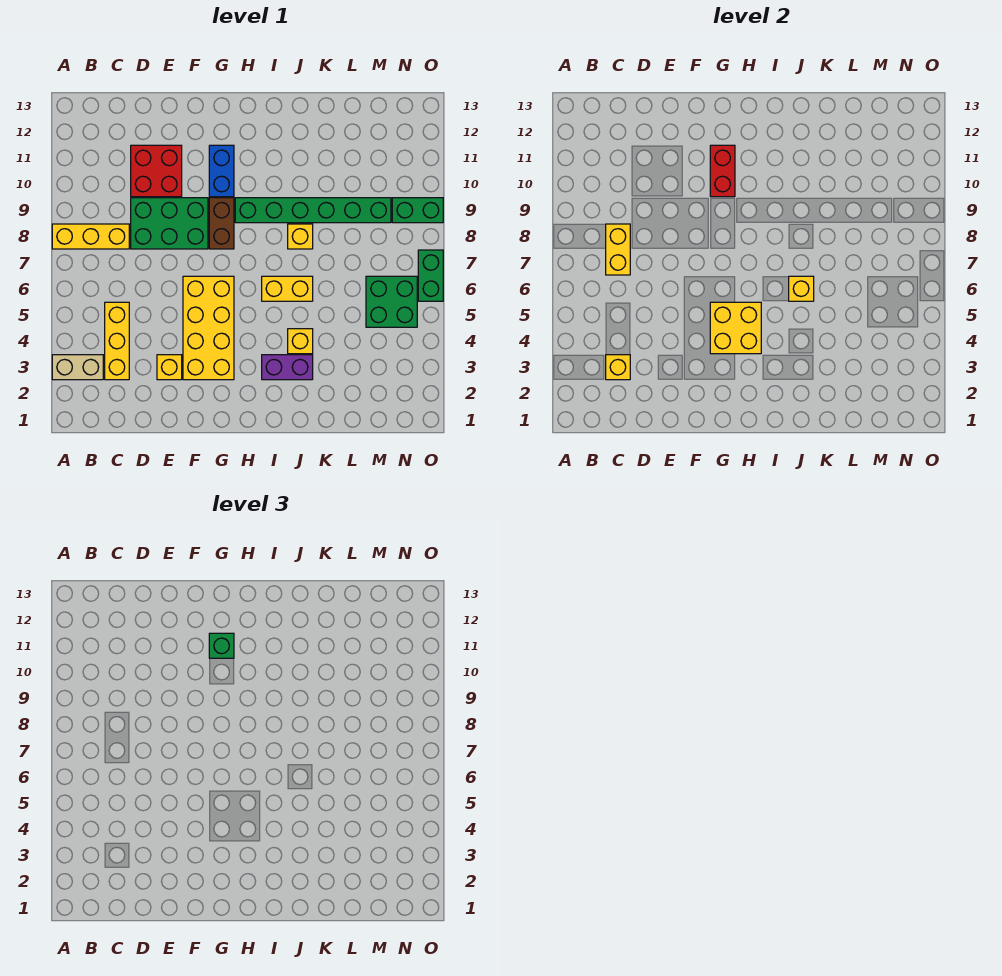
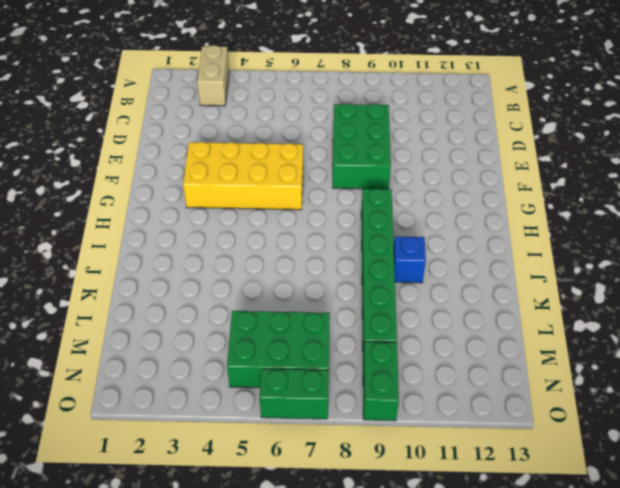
blue brick J10 level 1 -> none
green brick M5:N7 level 1 -> green brick M5:N6 level 1
none -> yellow brick A8:C8 level 1
none -> yellow brick C3:C5 level 1
none -> red brick D10:E11 level 1

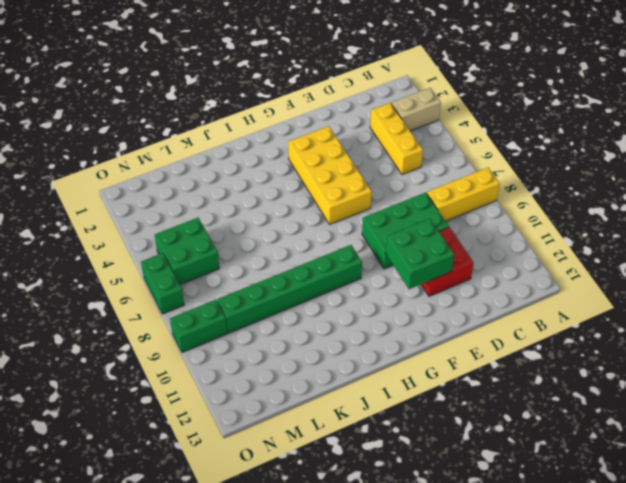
green brick E10:F11 level 2 -> none
none -> yellow brick E3 level 1
none -> brown brick G8:G9 level 1
none -> blue brick G10:G11 level 1

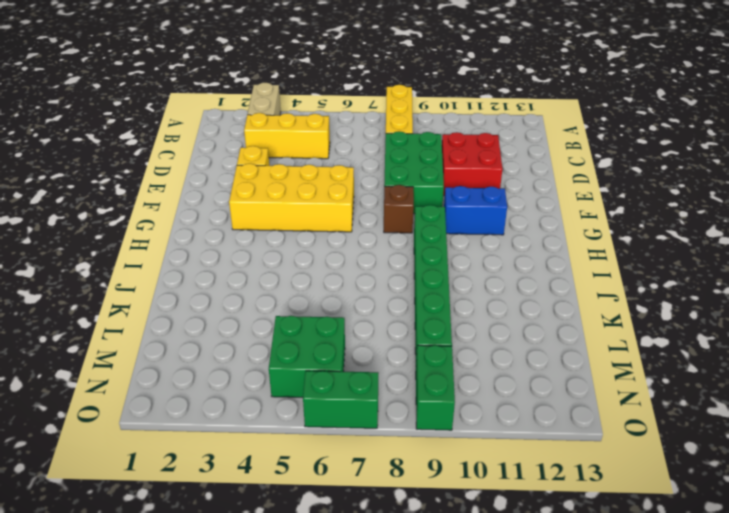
brown brick G8 level 1 -> brown brick G8:G9 level 1
none -> purple brick I3:J3 level 1
none -> yellow brick I6:J6 level 1
none -> yellow brick J4 level 1

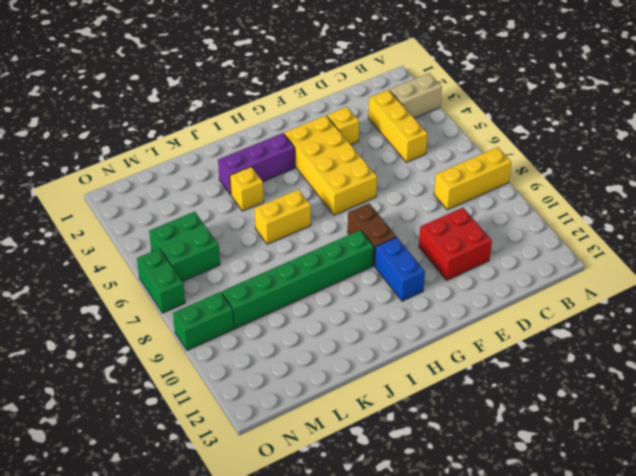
purple brick H3:J3 level 1 -> purple brick I3:J3 level 1
none -> green brick D8:F9 level 1
none -> yellow brick J8 level 1
none -> yellow brick C3 level 2

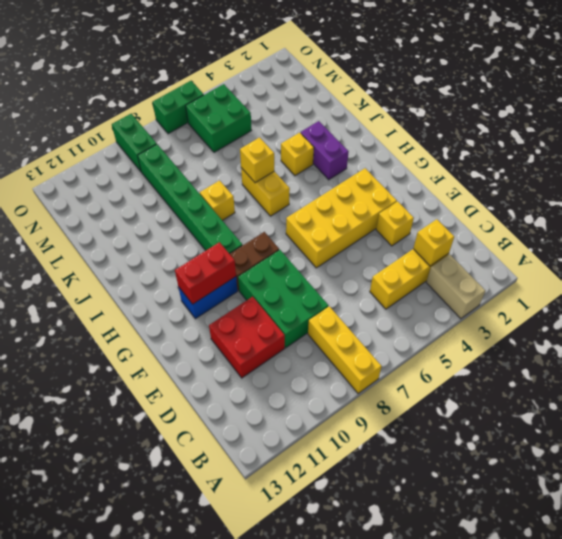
none -> yellow brick C7:C8 level 2
none -> yellow brick G4:H5 level 2
none -> green brick G11 level 3

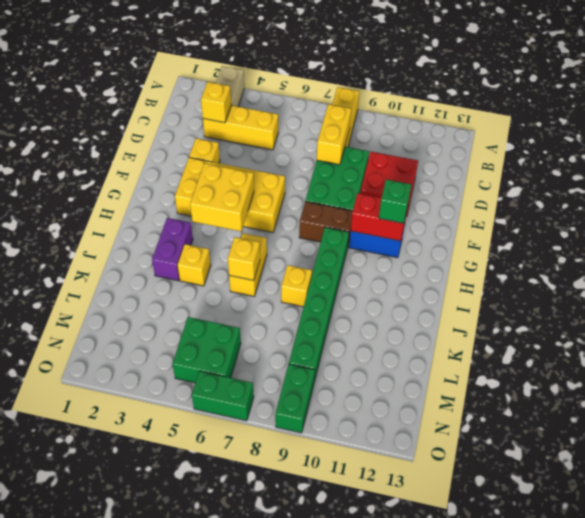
yellow brick C8:D8 level 2 -> yellow brick C7:C8 level 2

